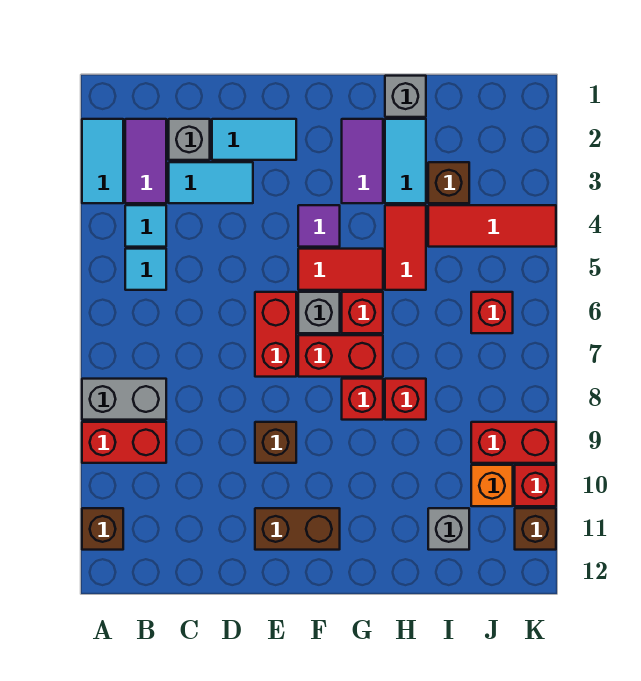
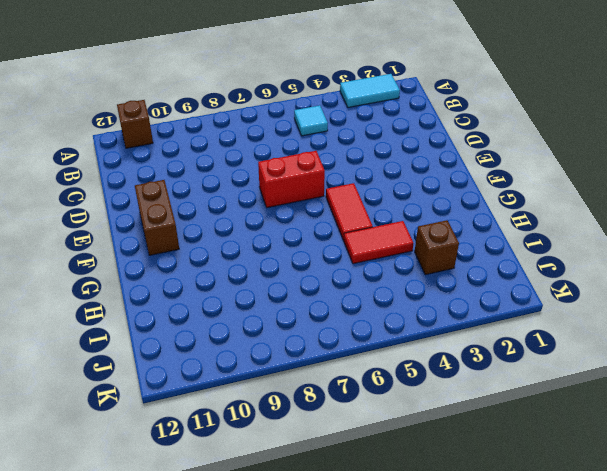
none -> grey brick A8:B8 level 1
none -> red brick A9:B9 level 1
none -> purple tile B2:B3 level 1
none -> cyan tile B4 level 1

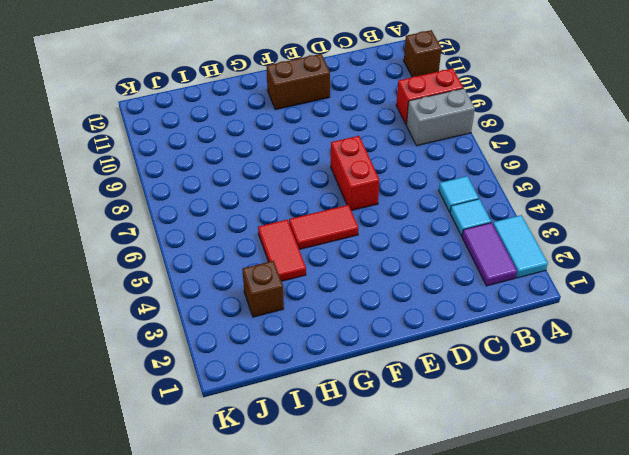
none -> grey brick C2 level 1
none -> cyan tile C3:D3 level 1
none -> cyan tile D2:E2 level 1
none -> brown brick E9 level 1

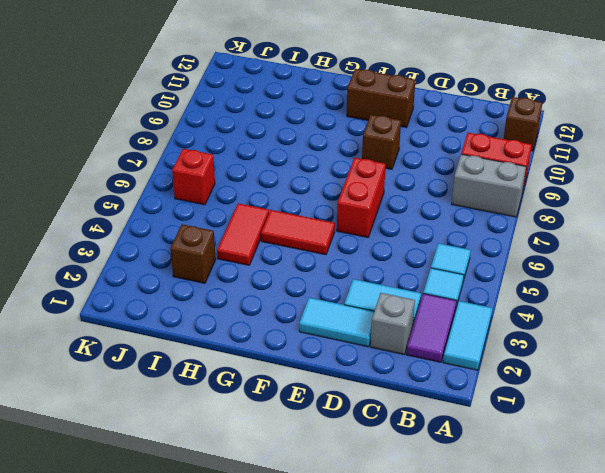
none -> purple tile F4 level 1
none -> grey brick F6 level 1
none -> red brick F7:G7 level 1
none -> purple tile G2:G3 level 1

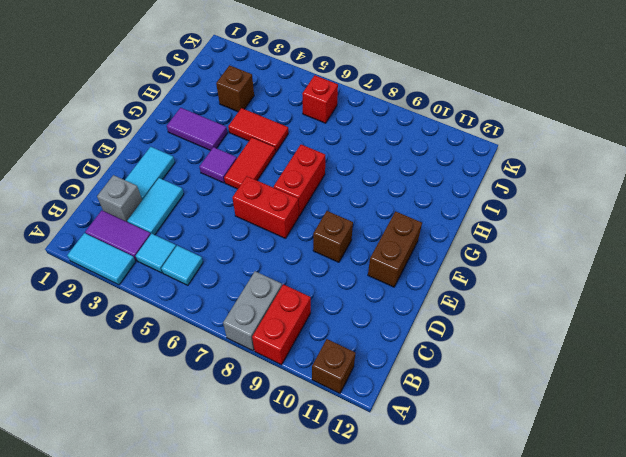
none -> grey brick F6 level 1
none -> red brick G6 level 1
none -> red brick G8 level 1
none -> grey brick H1 level 1

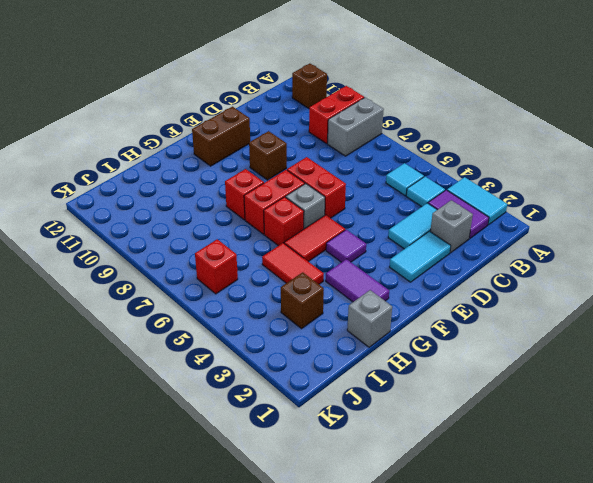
none -> cyan tile H2:H3 level 1
none -> red brick H8 level 1
none -> red tile I4:K4 level 1
none -> grey brick I11 level 1

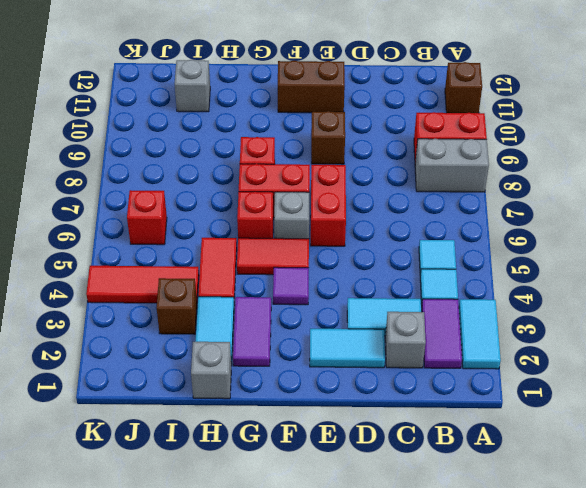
none -> red brick H8 level 1
none -> red brick J9:K9 level 1
none -> orange brick J10 level 1
none -> red brick K10 level 1

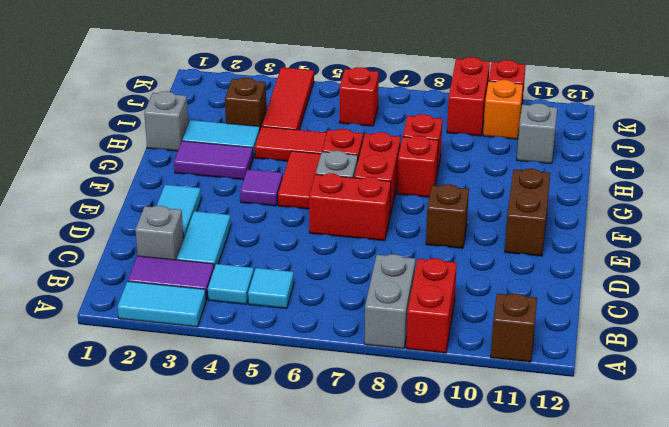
none -> brown brick K11 level 1

